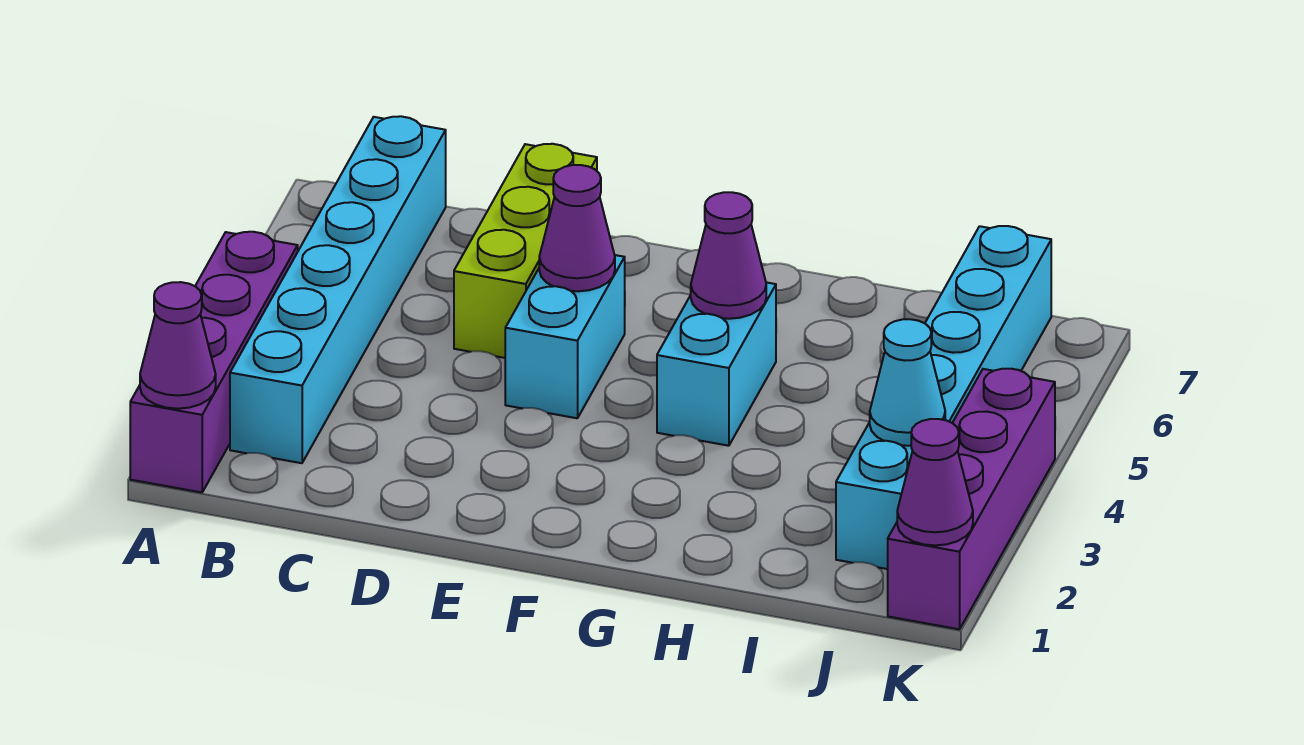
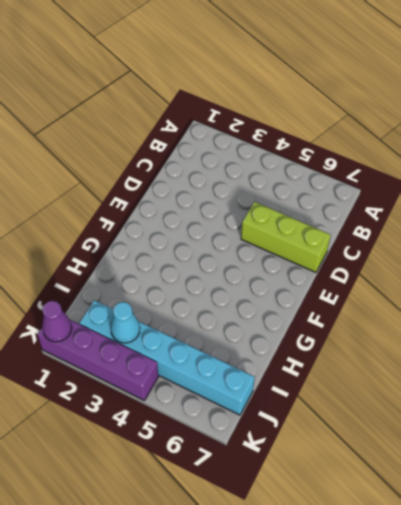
none -> purple brick A1:A4 level 1
none -> cyan brick B2:B7 level 1
none -> cyan brick E4:E5 level 1

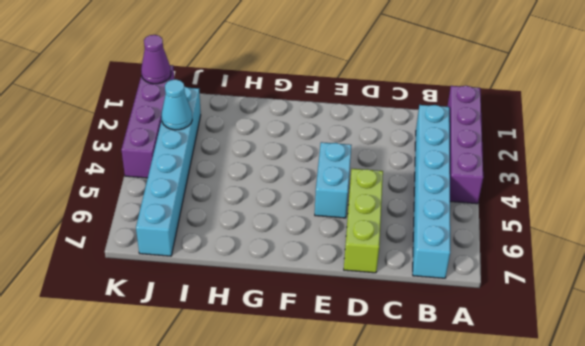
none -> cyan brick G4:G5 level 1
none -> purple cone A1 level 2
none -> purple cone E5 level 2

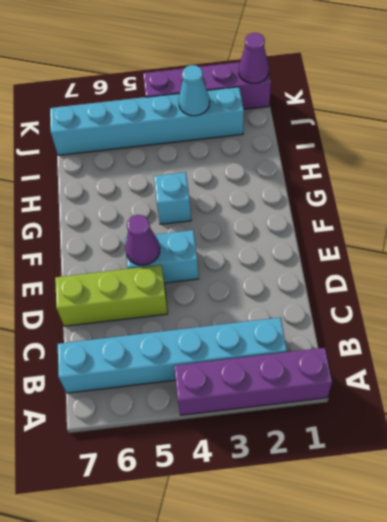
cyan brick G4 level 1 -> cyan brick G4:G5 level 1
none -> purple cone A1 level 2
none -> purple cone G5 level 2

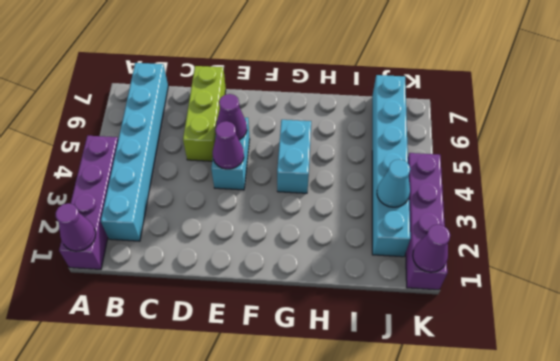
purple cone E4 level 2 -> purple cone G5 level 2

